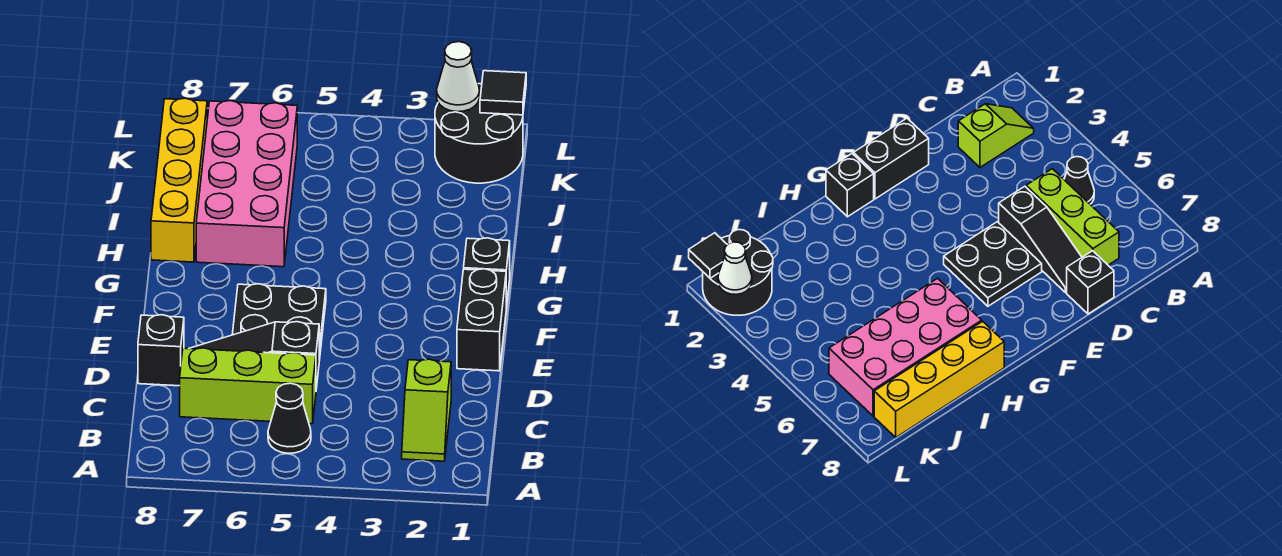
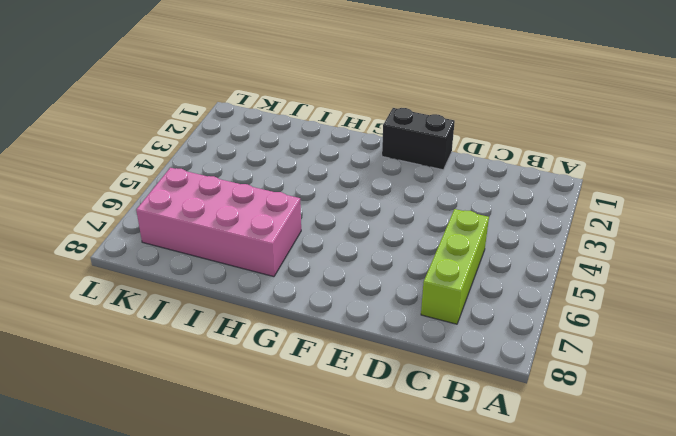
none -> lime slope B2:C2 level 1 top C
none -> black cone B5 level 1
none -> black slope D5:D7 level 1 top 5

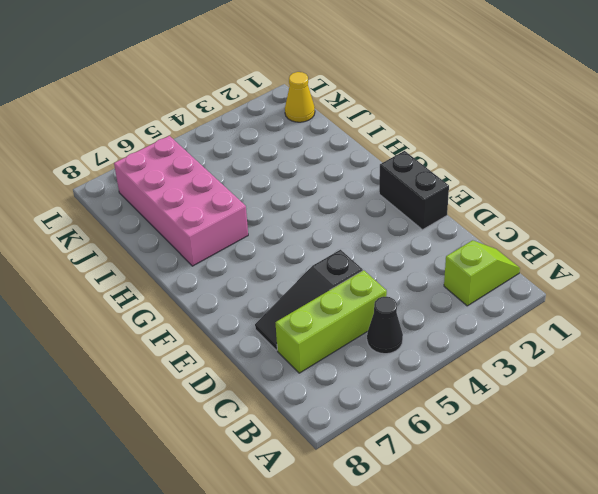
lime slope B1:B2 level 1 top 2 -> lime slope B2:C2 level 1 top C
yellow cone K1 level 1 -> black round brick K1:L2 level 1
none -> black brick D8 level 1
none -> black plate E5:F6 level 1
none -> black brick G1 level 1

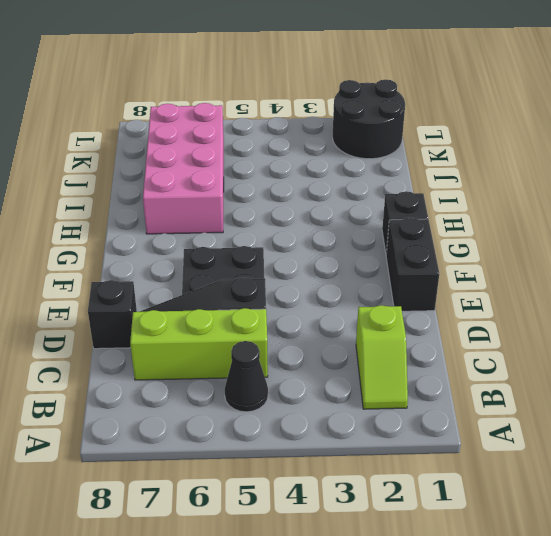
none -> yellow brick H8:K8 level 1
none -> black tile L1 level 2
none -> white cone L2 level 2

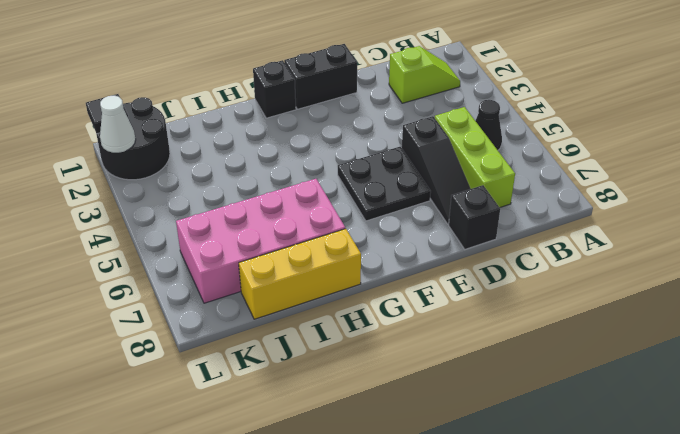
yellow brick H8:J8 level 1 -> yellow brick H8:K8 level 1

